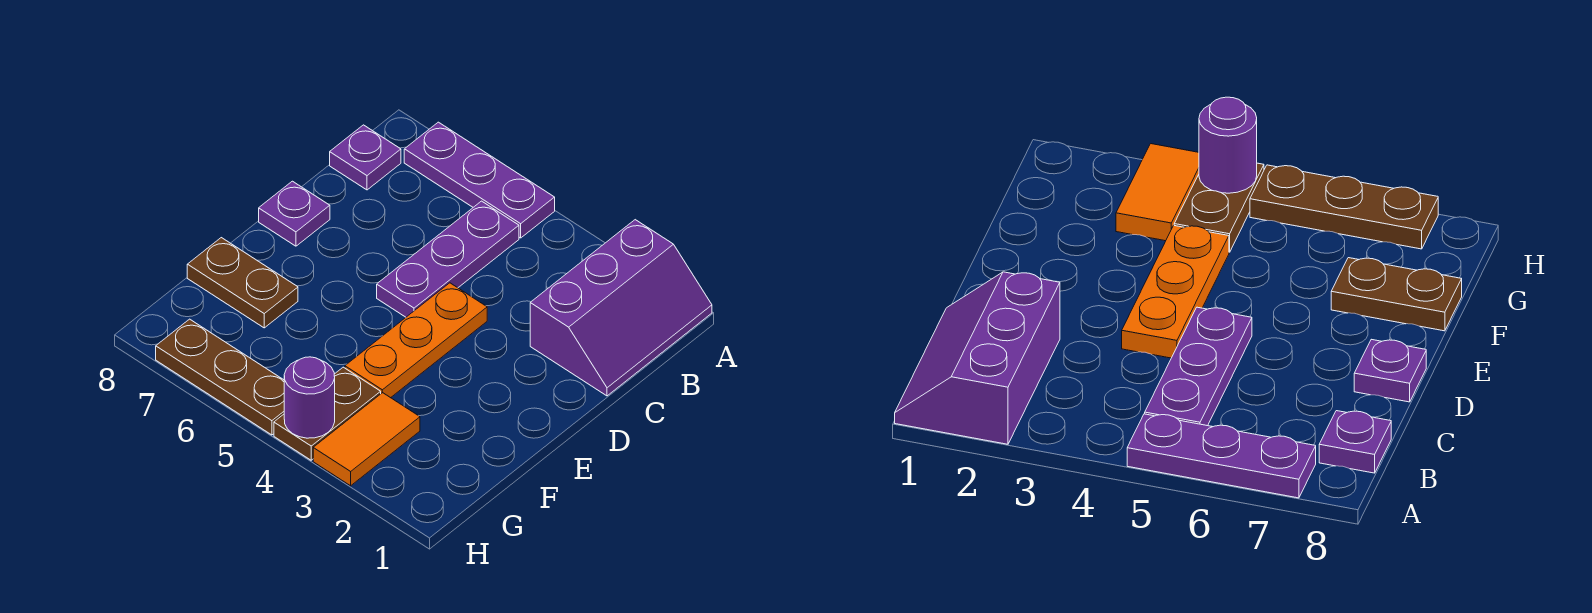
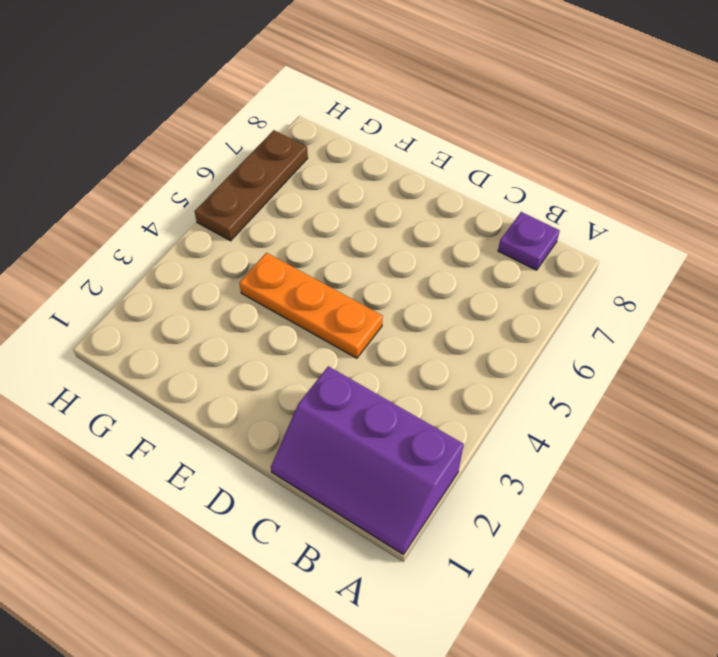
none -> purple plate A5:A7 level 1
none -> purple plate B5:D5 level 1

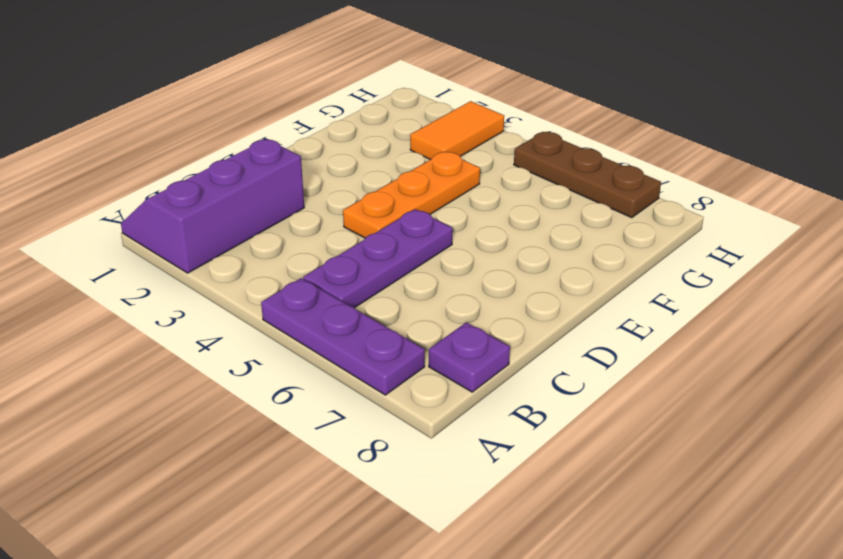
none -> purple plate D8 level 1
none -> brown plate F7:F8 level 1

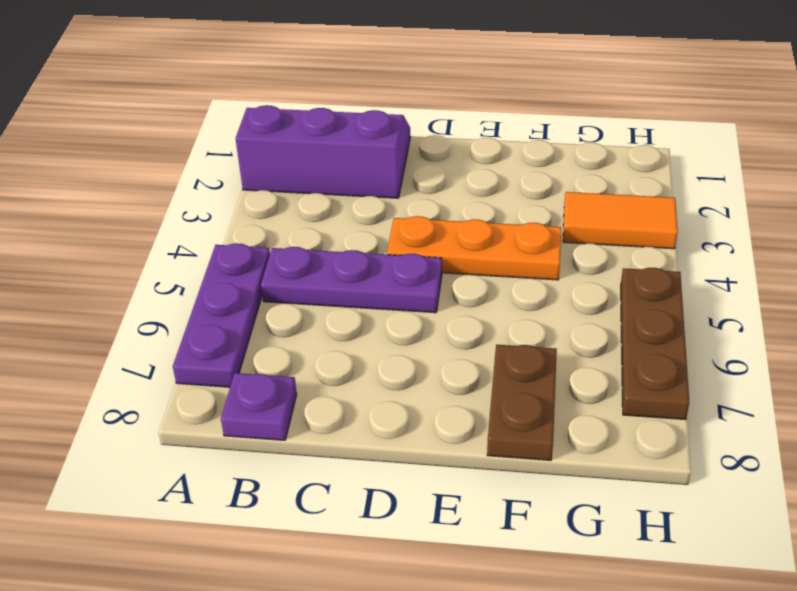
none -> purple plate D8 level 1
none -> brown plate G4:H4 level 1

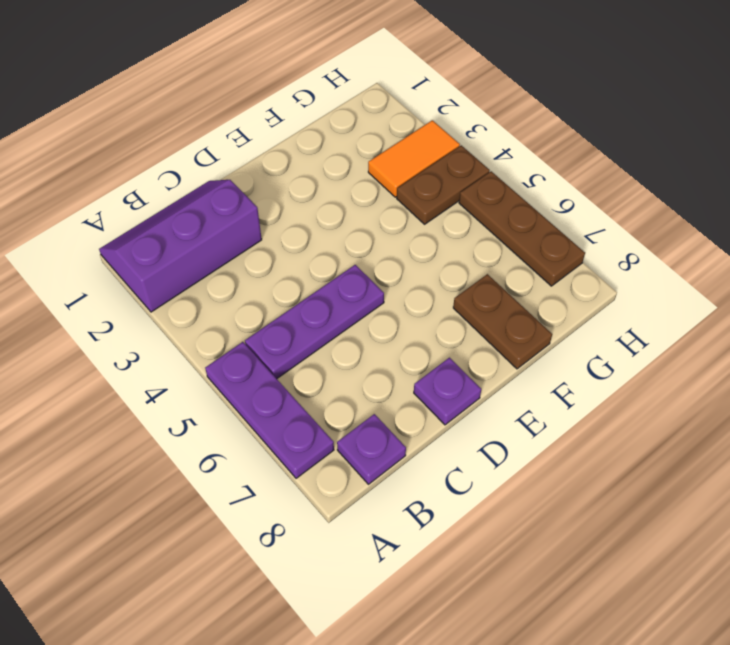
none -> orange plate D4:F4 level 1
none -> purple round brick H4 level 2

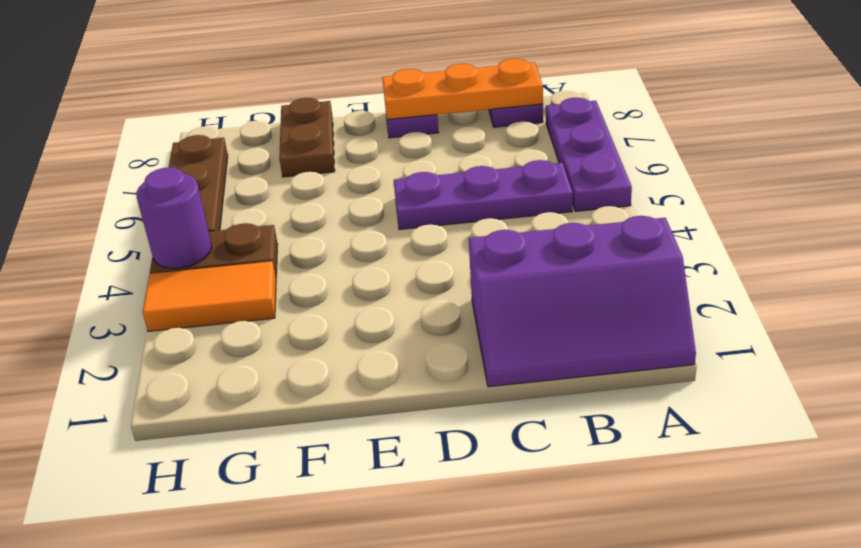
orange plate B8:D8 level 2 -> orange plate D4:F4 level 1

